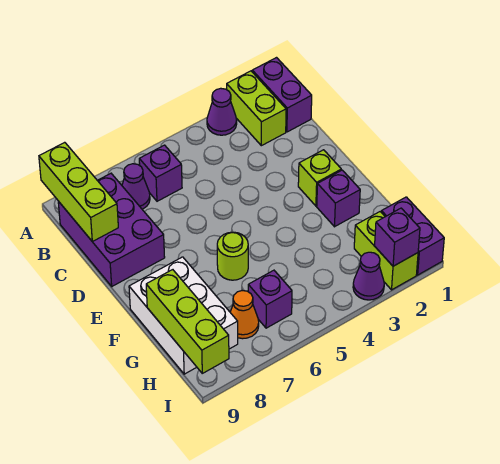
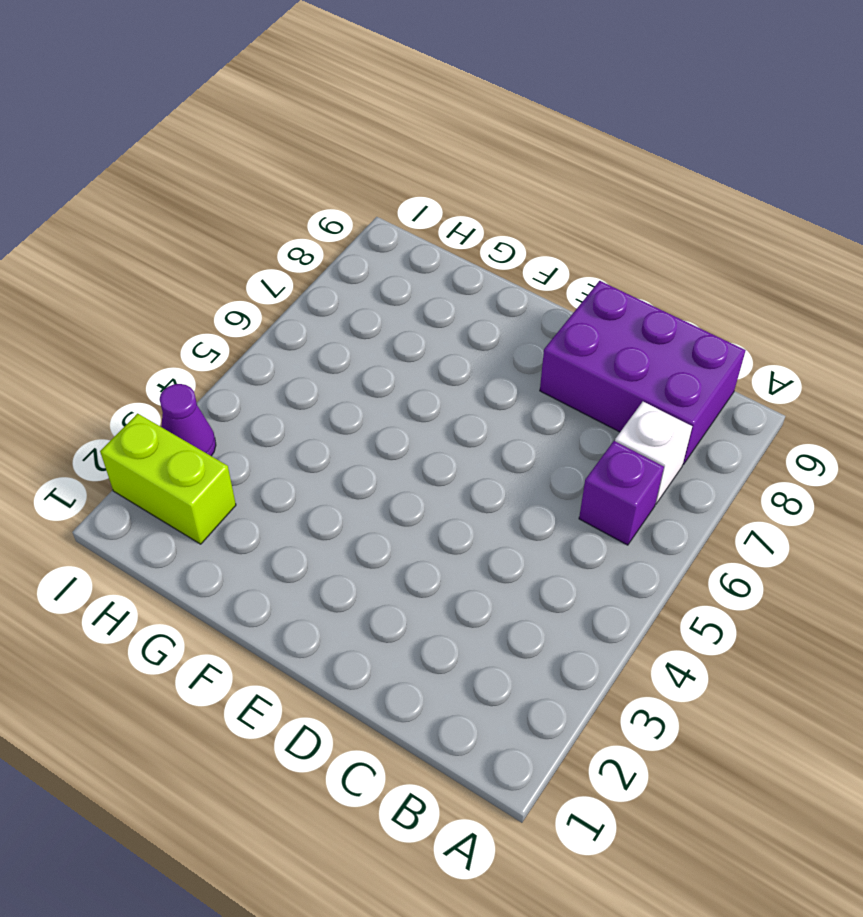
white brick B7 level 1 -> purple cone B7 level 1
none -> purple brick A1:B1 level 1
none -> lime brick A2:B2 level 1
none -> purple cone A3 level 1

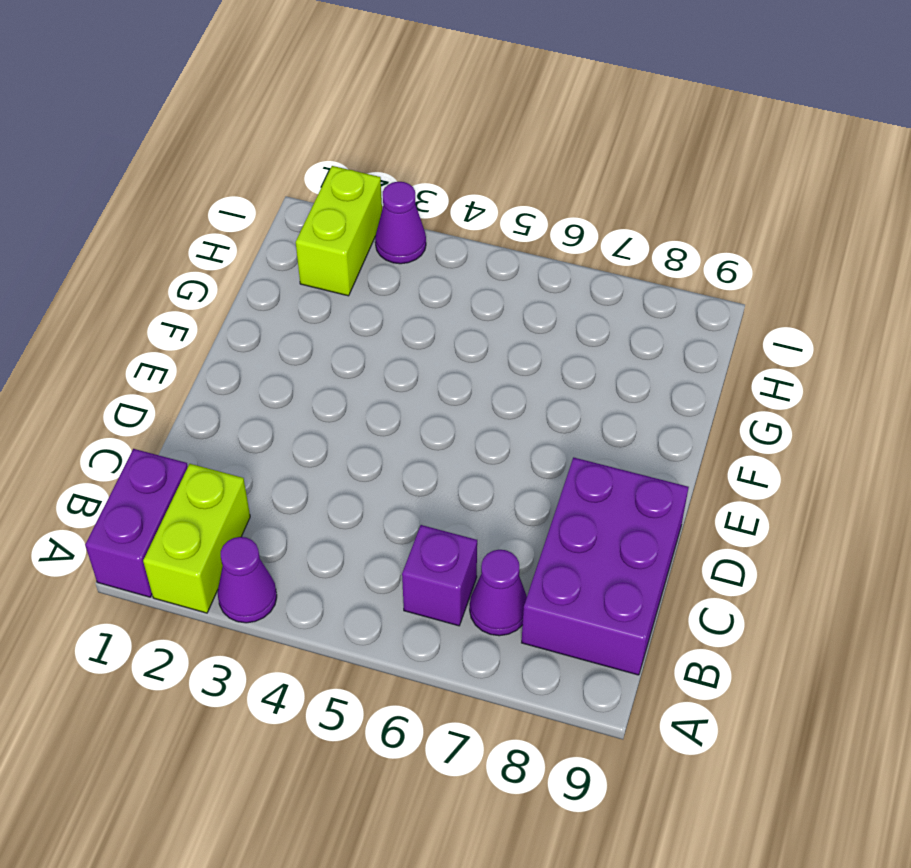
none -> lime brick E2 level 1
none -> purple brick F2 level 1
none -> lime round brick F6 level 1

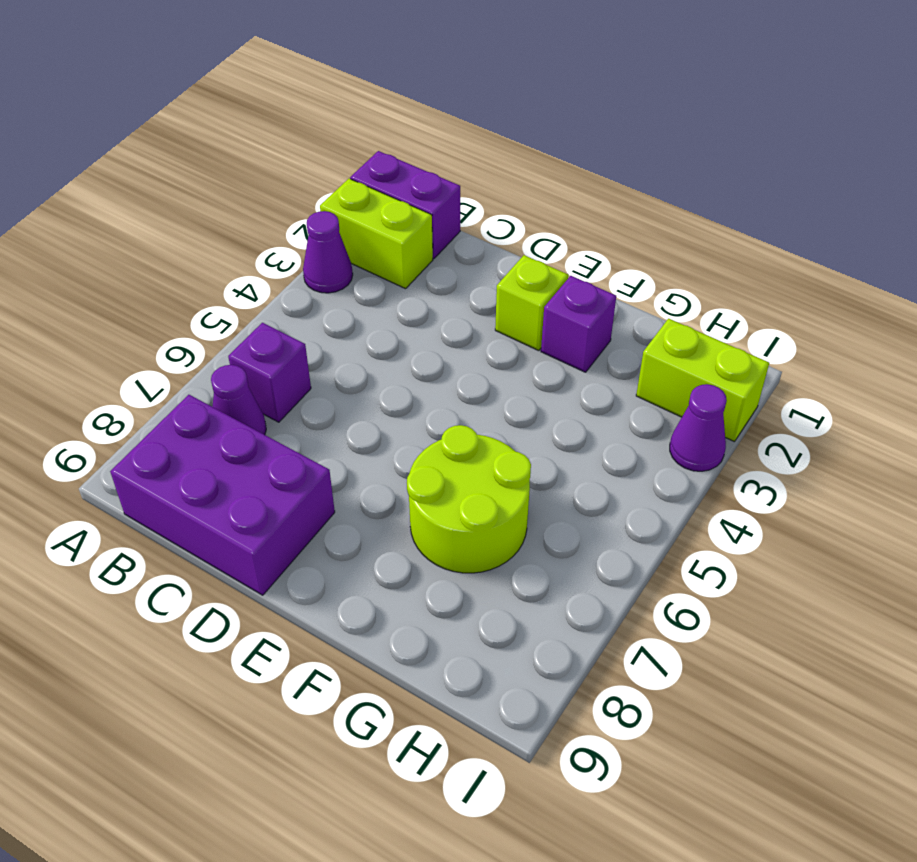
lime round brick F6:G7 level 1 -> lime round brick F6 level 1
none -> white brick F8:H9 level 1
none -> purple brick H1:I1 level 1
none -> purple brick H6 level 1

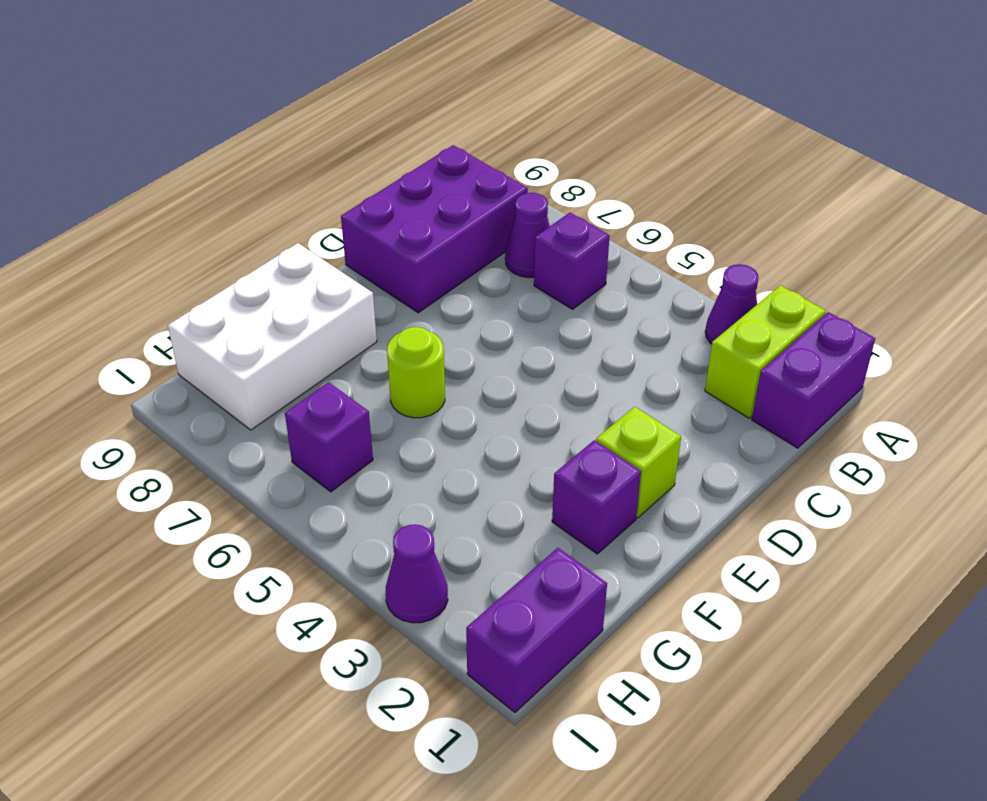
none -> lime brick H2:I2 level 1
none -> orange cone H7 level 1
none -> lime brick A9:C9 level 2

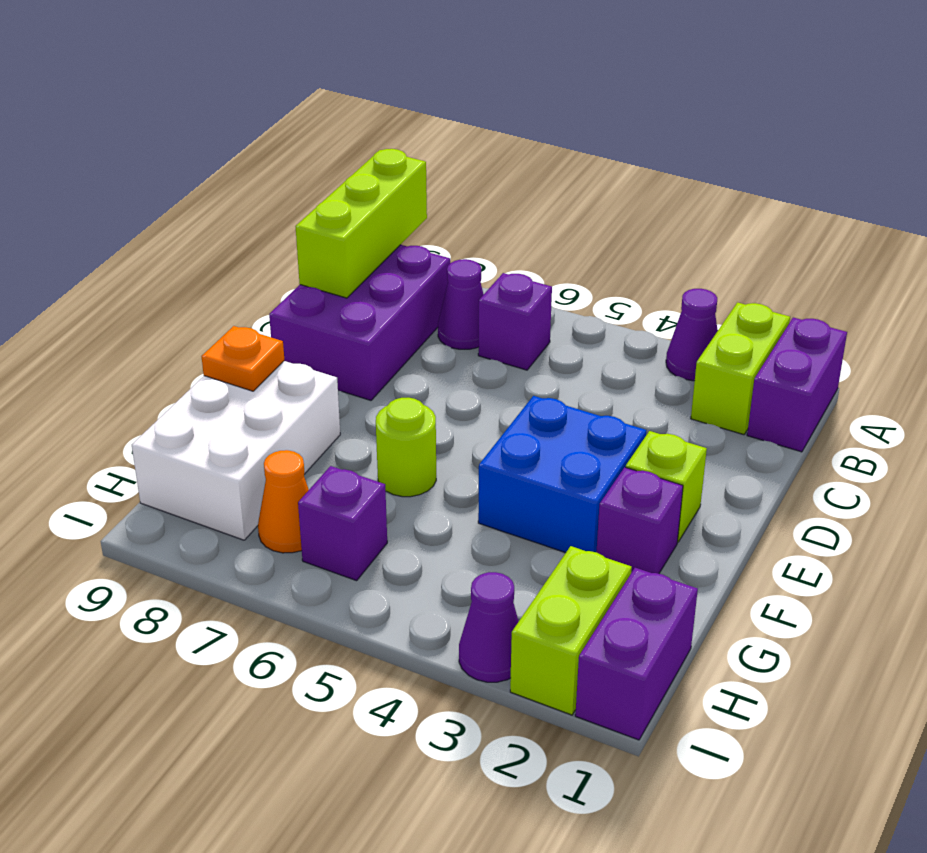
blue brick E3:F4 level 1 -> none
orange plate F9 level 2 -> none
none -> lime brick G9:I9 level 2
none -> purple brick I2 level 2

